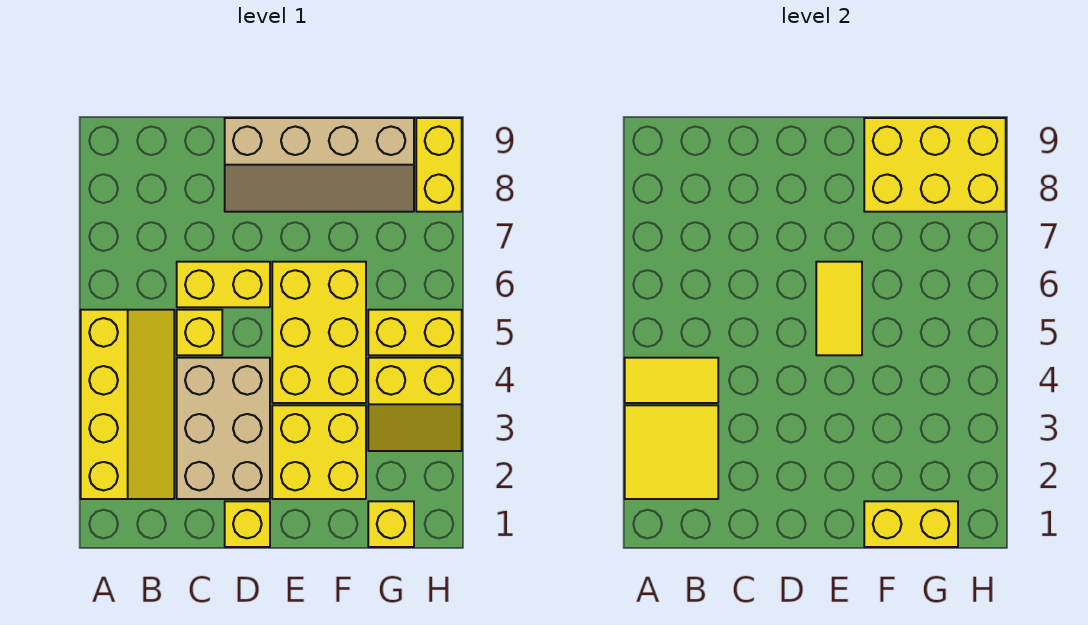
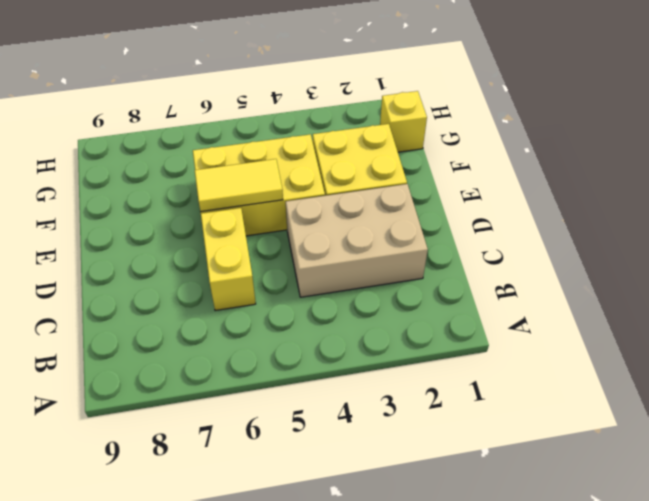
none -> yellow slope A2:B5 level 1 top A
none -> yellow brick C5 level 1
none -> yellow brick D1 level 1

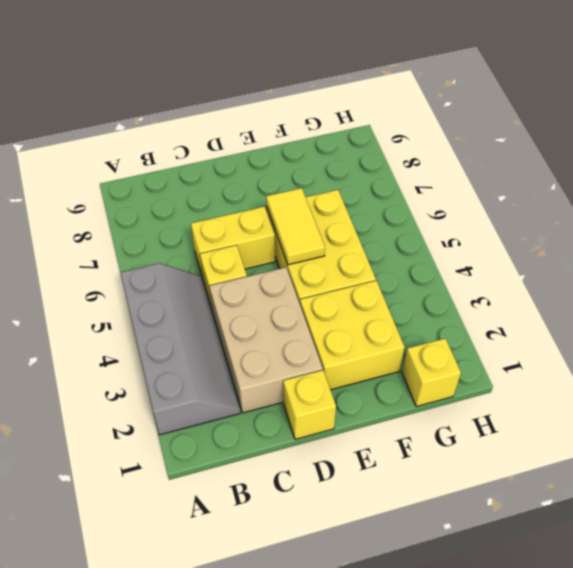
grey slope A2:B5 level 1 top A -> yellow slope A2:B5 level 1 top A
none -> tan slope D8:G9 level 1 top 9
none -> yellow slope G3:H4 level 1 top 4
none -> yellow brick G5:H5 level 1

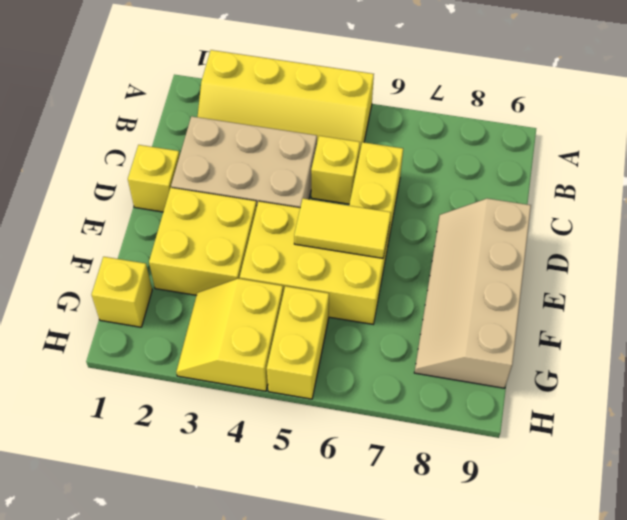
none -> yellow brick H8:H9 level 1
none -> yellow tile A2:B3 level 2
none -> yellow tile A4:B4 level 2

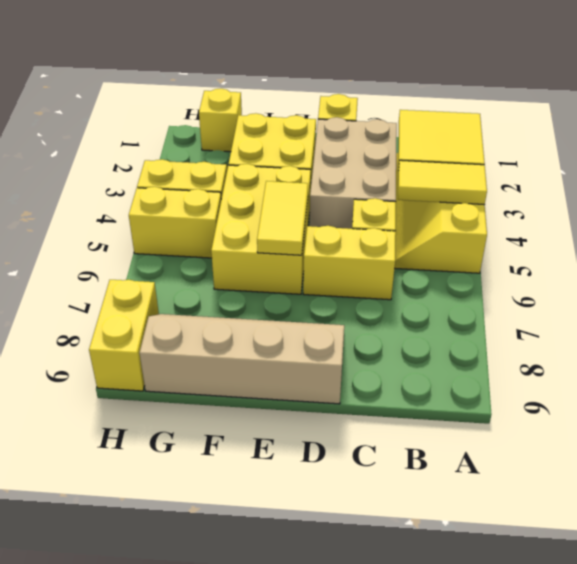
none -> yellow brick F1:G1 level 2
none -> yellow brick F8:H9 level 2

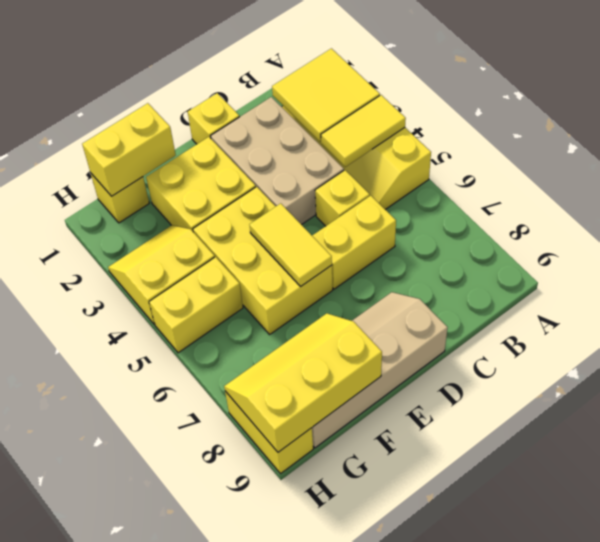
yellow slope F8:H9 level 2 top 9 -> yellow brick F8:H9 level 2

